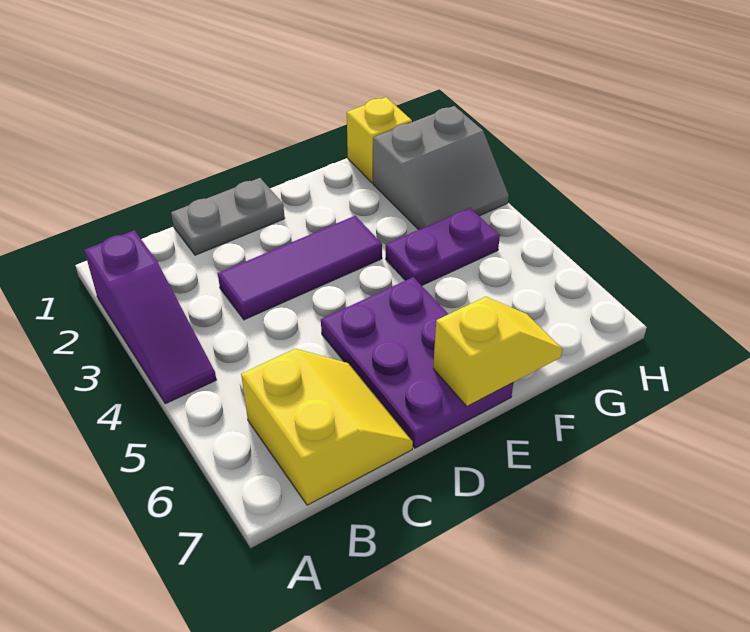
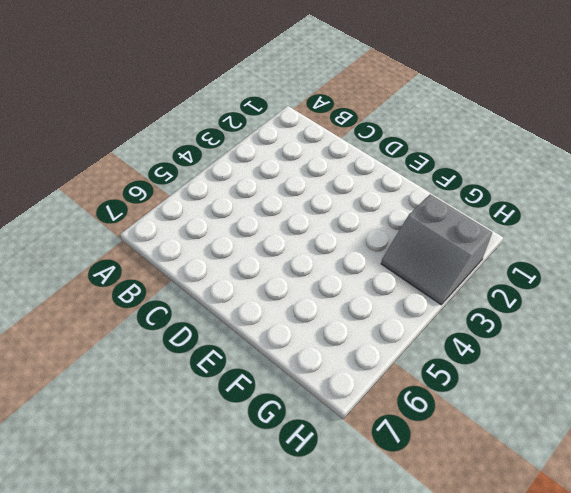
none -> purple slope A2:A4 level 1 top 2
none -> yellow slope B6:C7 level 1 top B

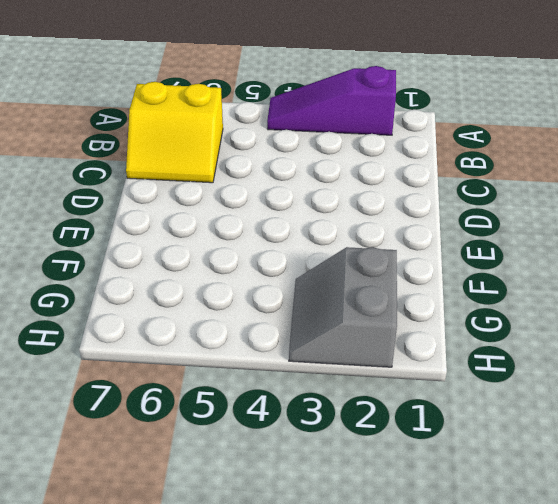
none -> grey plate C1:D1 level 1
none -> purple tile C3:E3 level 1

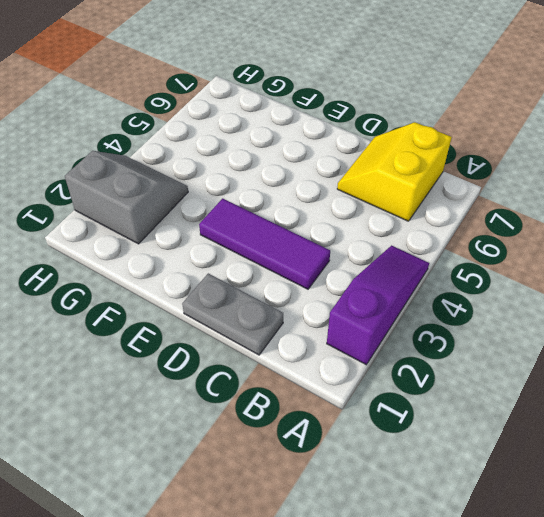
none -> purple plate D5:E7 level 1
none -> purple plate F4:G4 level 1

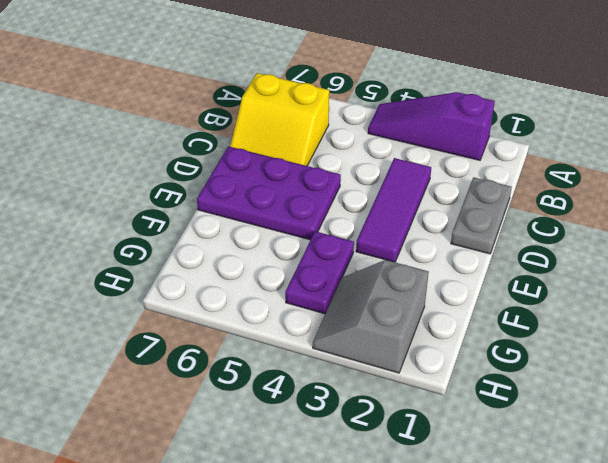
none -> yellow brick G1 level 1
none -> yellow slope E7:F7 level 2 top E

